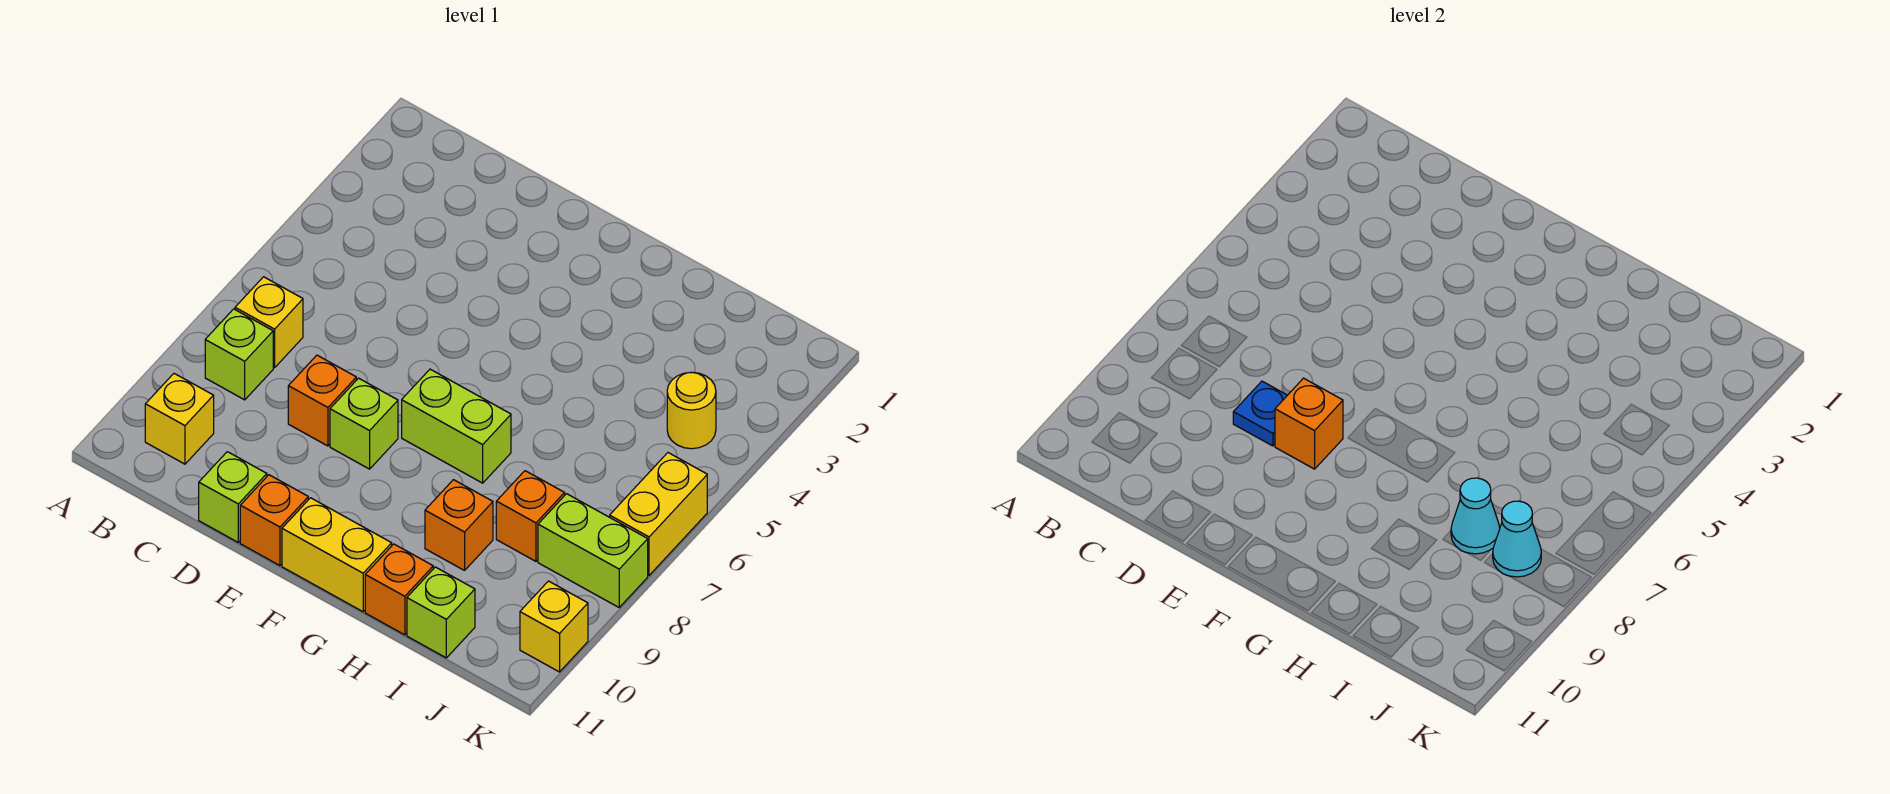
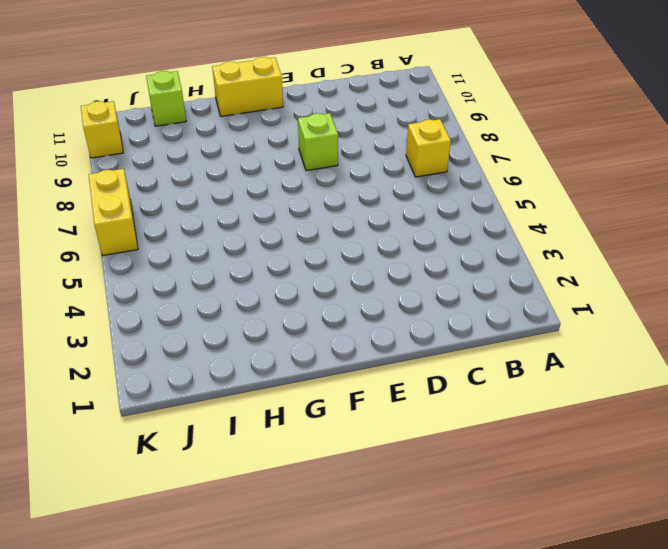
none -> lime brick B8 level 1
none -> yellow brick B10 level 1
none -> orange brick D8 level 1

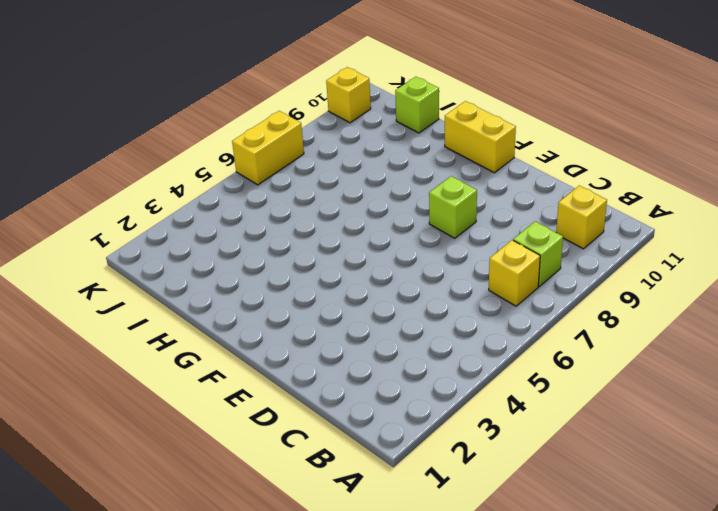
none -> orange brick D8 level 1
none -> lime brick D11 level 1
none -> orange brick E11 level 1

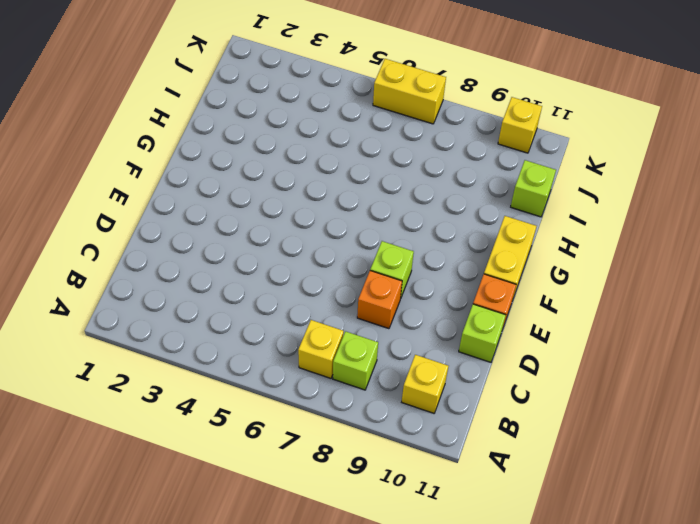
none -> lime brick F7:G7 level 1
none -> orange brick H9 level 1
none -> orange brick H11 level 1

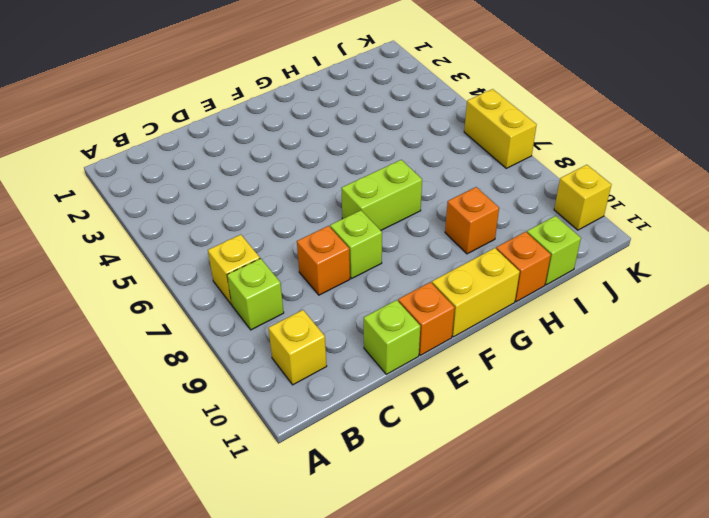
none -> orange brick I8 level 1
none -> yellow round brick J4 level 1
none -> lime brick J8:K8 level 1

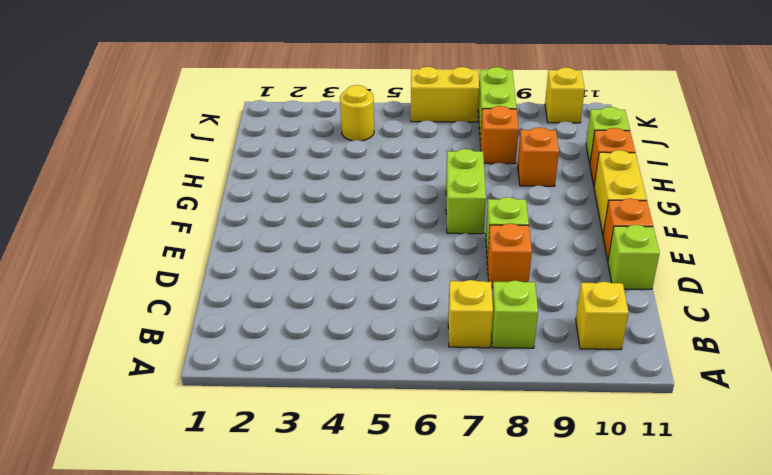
none -> blue plate D8 level 2
none -> orange brick E8 level 2
none -> cyan cone I8 level 2

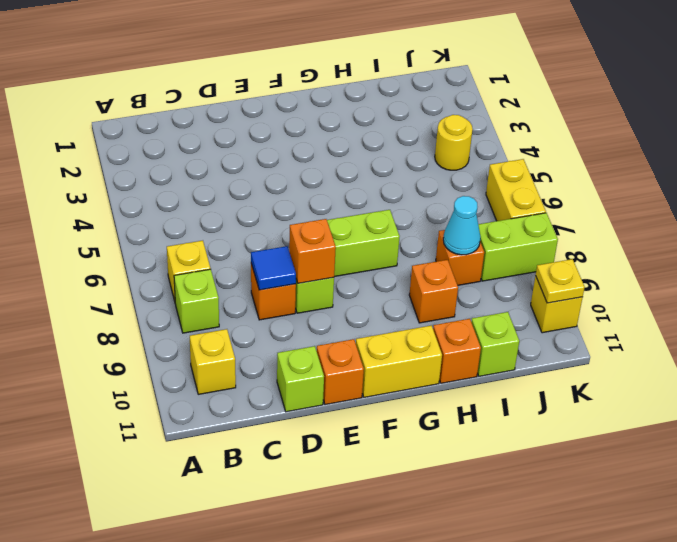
blue tile D8 level 2 -> blue plate D8 level 2
yellow plate K10 level 2 -> none
none -> cyan cone J8 level 2

